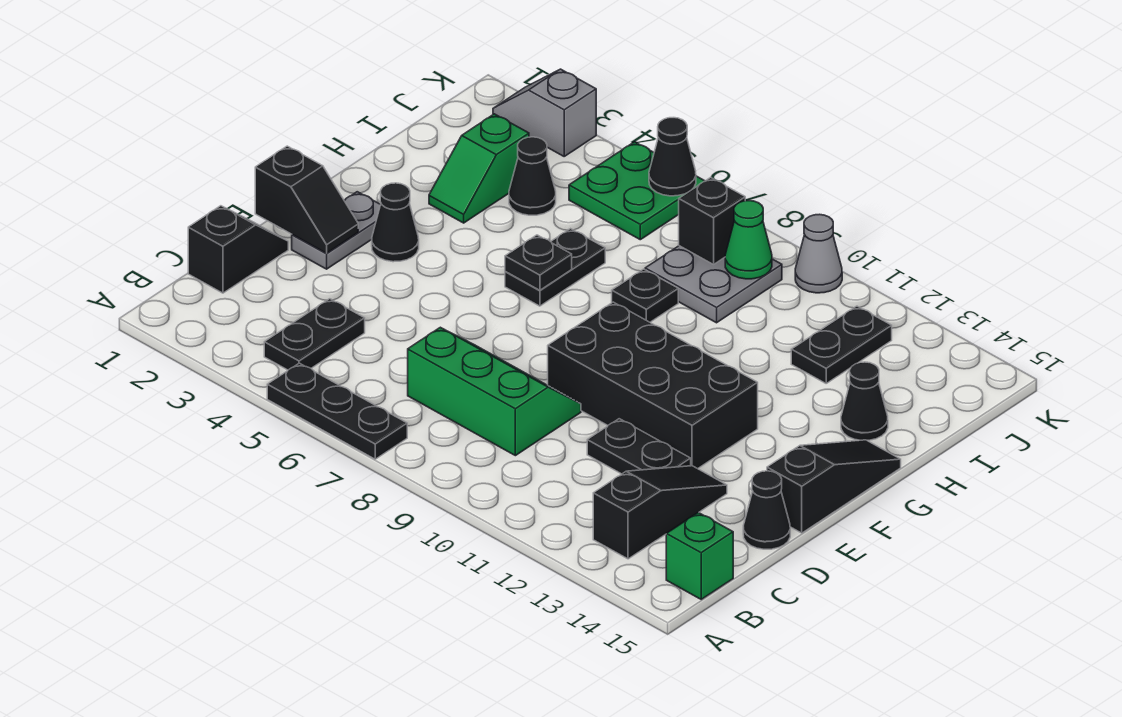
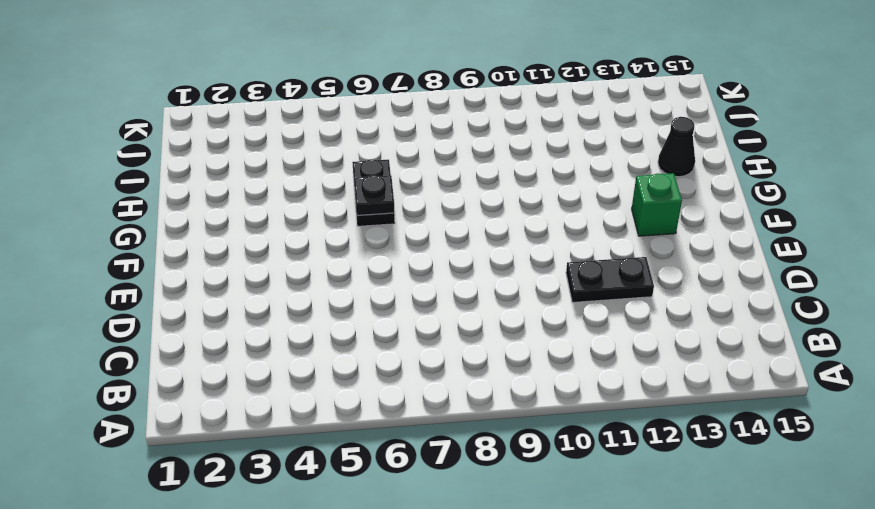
green brick F13 level 1 -> green brick B15 level 1
none -> black plate A5:A7 level 1
none -> black plate B4:C4 level 1
none -> black slope B13:D13 level 1 top B

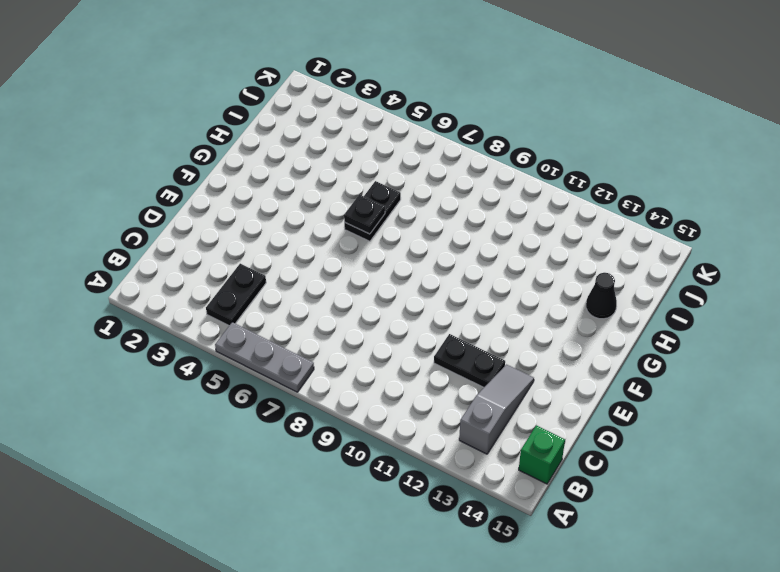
grey plate A5:A7 level 1 -> black plate A5:A7 level 1
grey slope B13:D13 level 1 top B -> black slope B13:D13 level 1 top B
none -> black slope C1:D1 level 1 top C
none -> green slope C7:D9 level 1 top C
none -> black cone D15 level 1

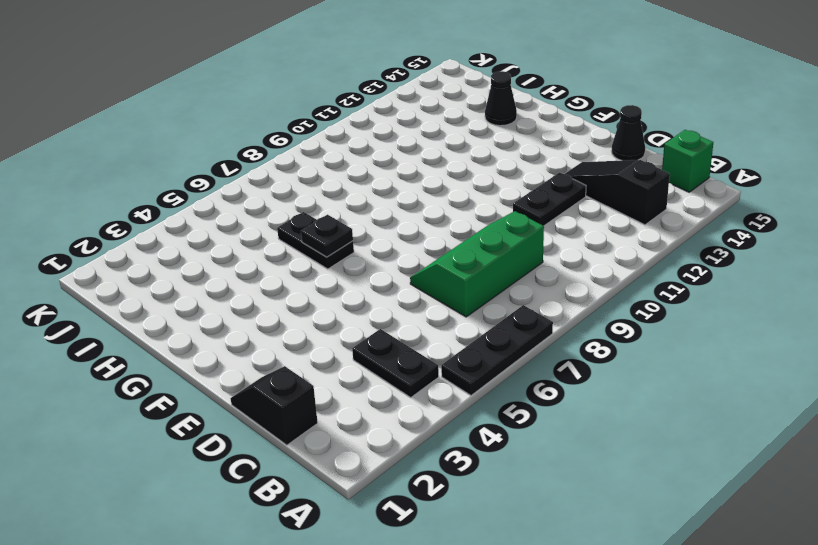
none -> grey plate E2:F2 level 1
none -> black brick E9:F12 level 1
none -> black slope E15:G15 level 1 top E

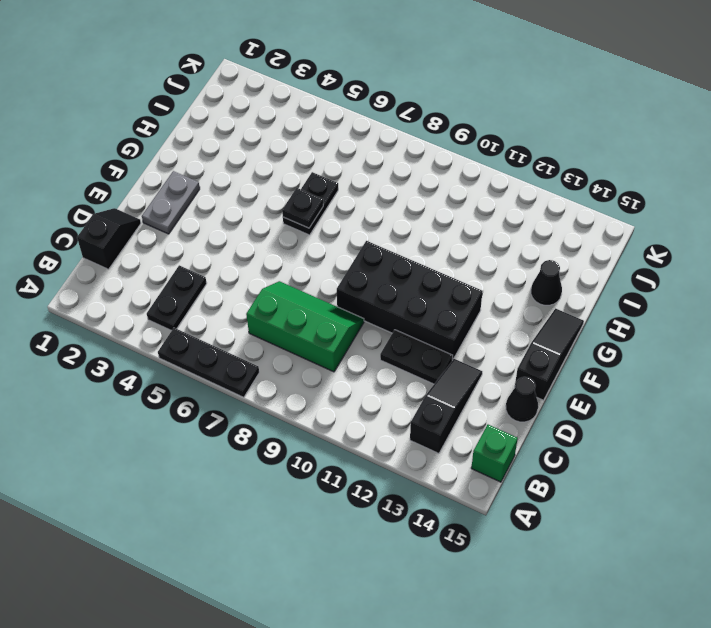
none -> black cone F3 level 1
none -> green slope H3:I3 level 1 top I
none -> black plate H8 level 1

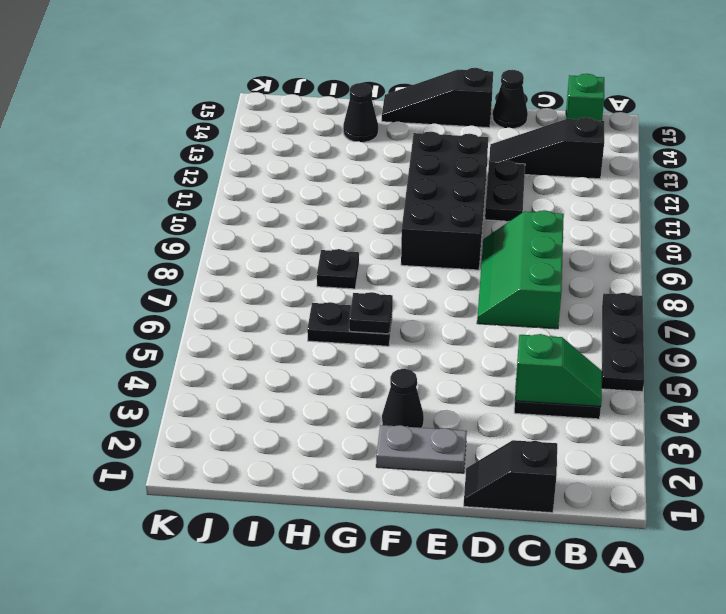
green slope B4:C4 level 2 top C -> green slope H3:I3 level 1 top I
none -> black cone I4 level 1
none -> grey plate I8:J9 level 1
none -> black plate I12:J12 level 1

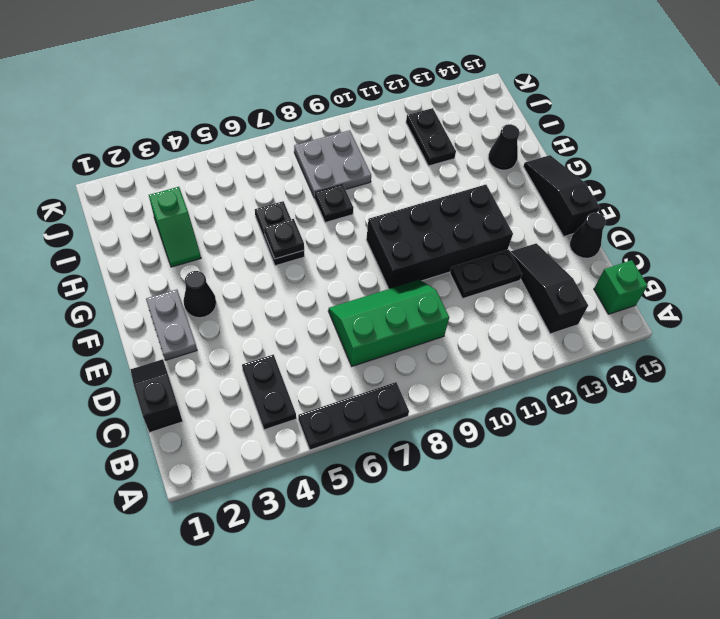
none -> black cone I4 level 1
none -> green plate J5:K6 level 1
none -> grey slope K2:K3 level 1 top 3

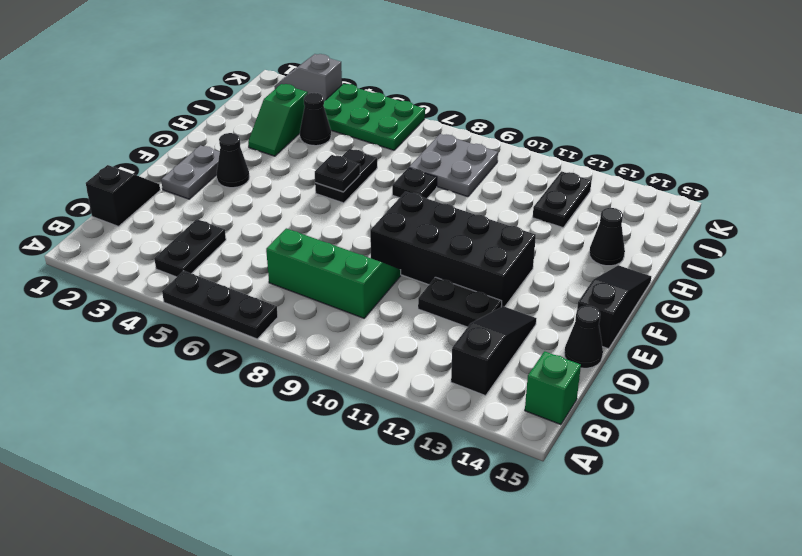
green plate J4:K6 level 1 -> green plate J5:K6 level 1
none -> grey cone K10 level 1
none -> black slope E1:E2 level 2 top 1
none -> black brick J8 level 2

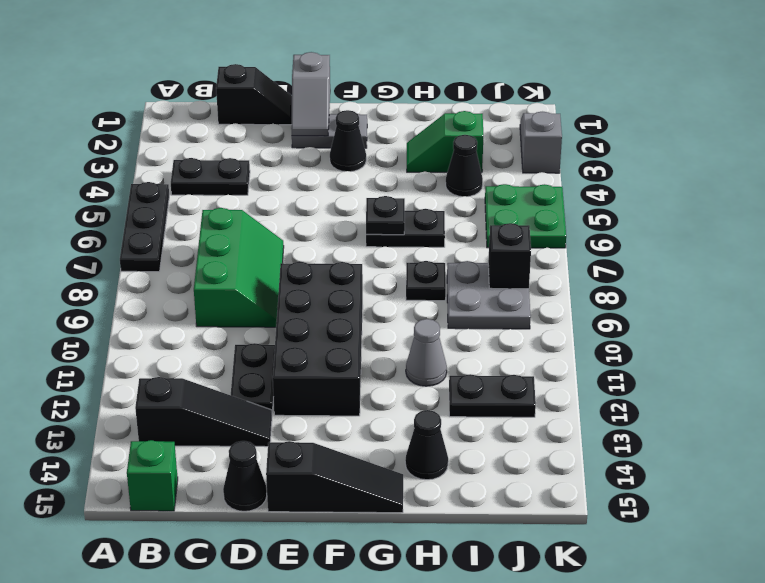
grey slope E1:E2 level 2 top 1 -> black slope E1:E2 level 2 top 1
grey cone H11 level 1 -> grey cone K10 level 1
none -> green cone J9 level 2
none -> black cone K6 level 2

